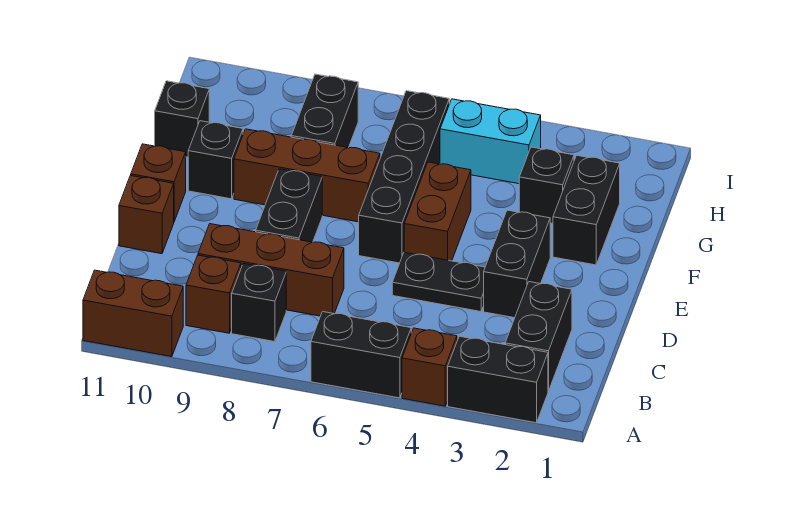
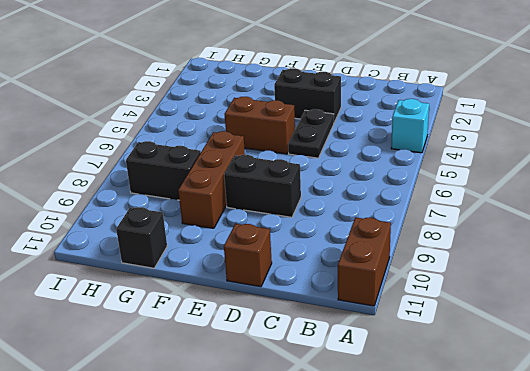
cyan brick A4 level 1 -> brown brick A4 level 1
none -> black brick A2:A3 level 1
none -> black brick A5:A6 level 1
none -> black brick B2:C2 level 1

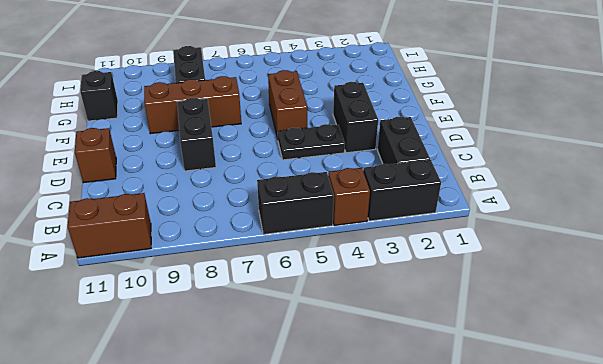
none -> black brick B8 level 1
none -> brown brick B9 level 1
none -> brown brick C7:C9 level 1

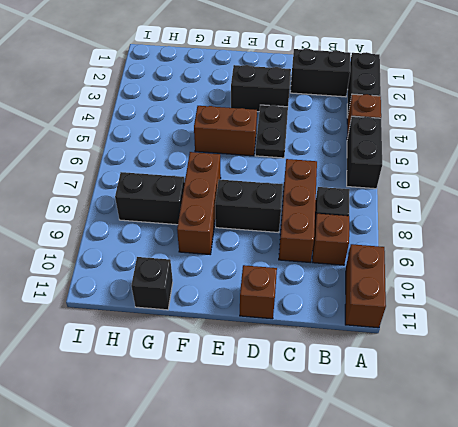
none -> black brick E6:H6 level 1
none -> brown brick E11 level 1
none -> black brick F2:G2 level 1

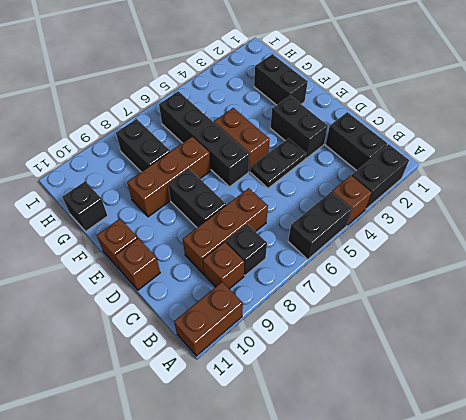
none -> black brick F10 level 1
none -> black brick G3 level 1
none -> cyan brick H4:H5 level 1

